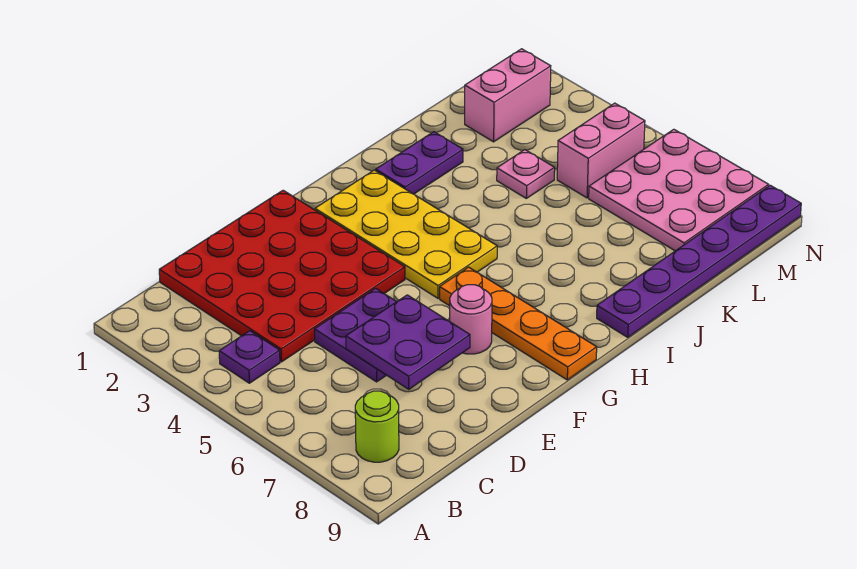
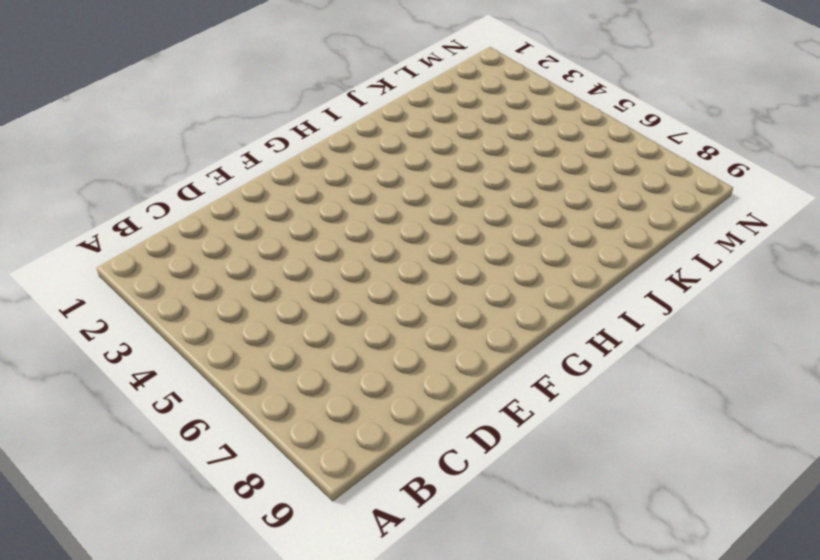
none -> purple plate B4 level 1
none -> lime round brick B8 level 1
none -> red plate C1:F4 level 1

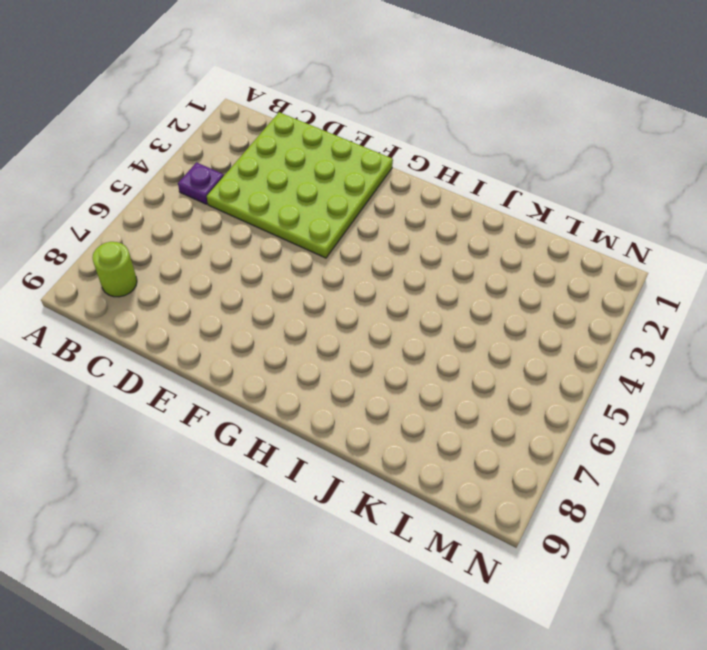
lime plate C1:F4 level 1 -> red plate C1:F4 level 1
none -> purple plate D5:E6 level 1
none -> pink round brick F7 level 1
none -> yellow plate G2:H5 level 1

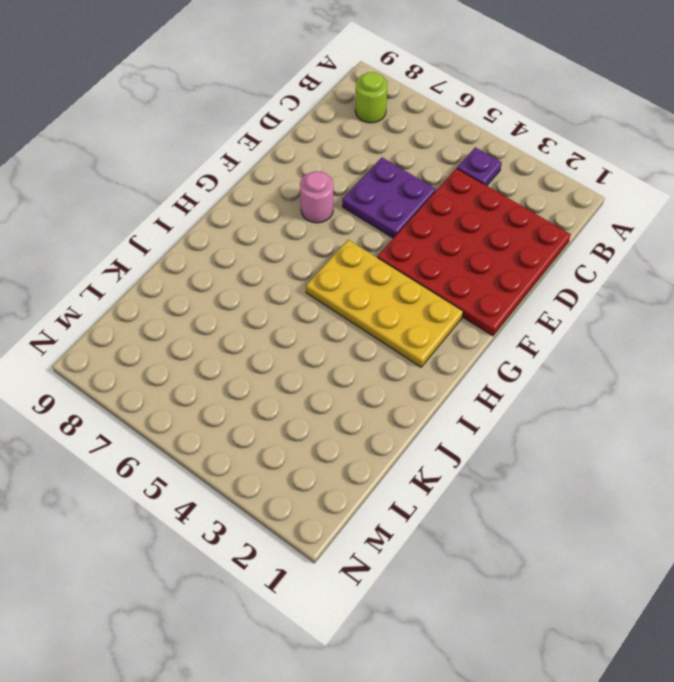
none -> orange plate G6:G9 level 1
none -> purple plate I2:J2 level 1
none -> purple plate I9:N9 level 1

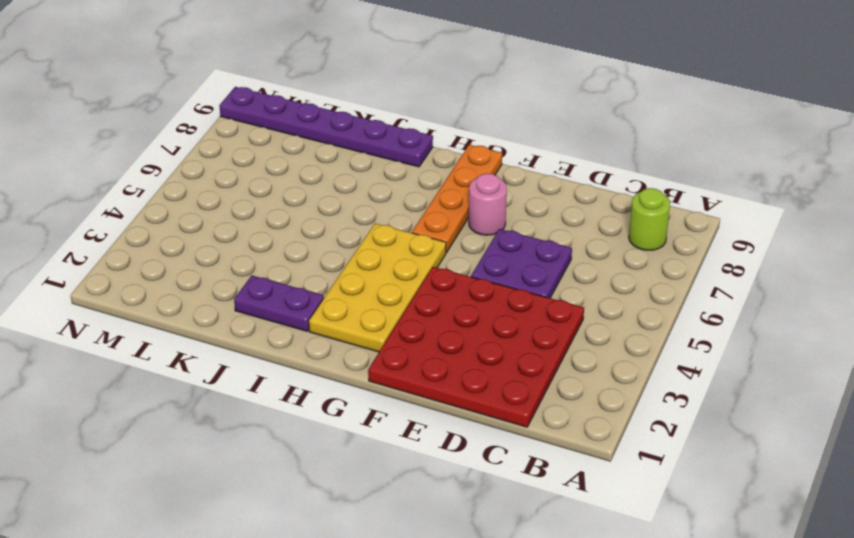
none -> purple plate B4 level 1
none -> pink plate K4 level 1
none -> pink brick L2:M2 level 1

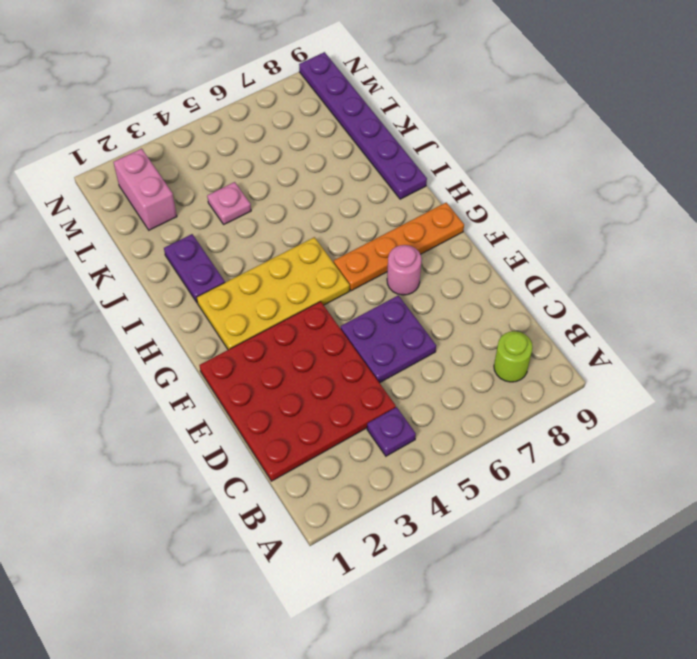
none -> pink brick L5:M5 level 1
none -> pink plate L6:N8 level 1
none -> purple plate D6:E7 level 2

